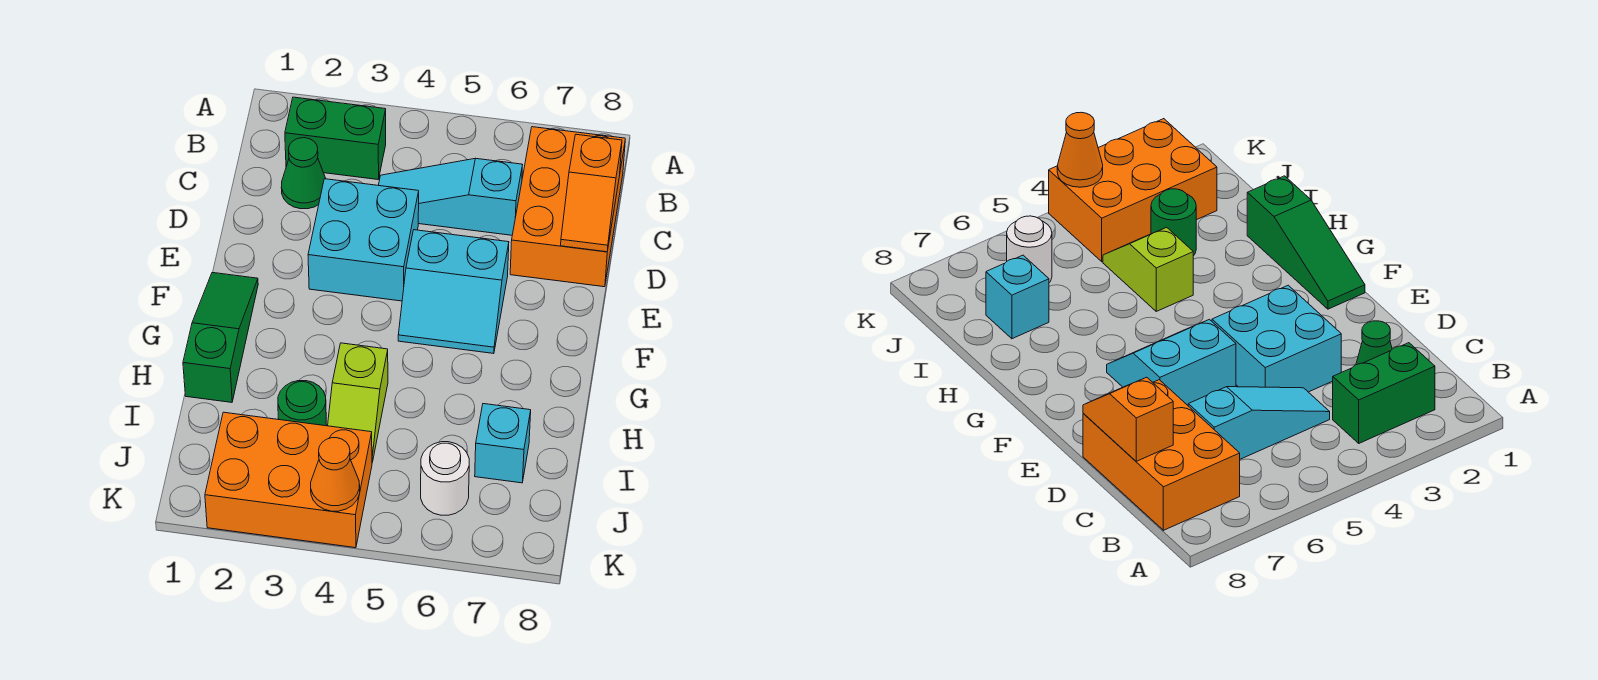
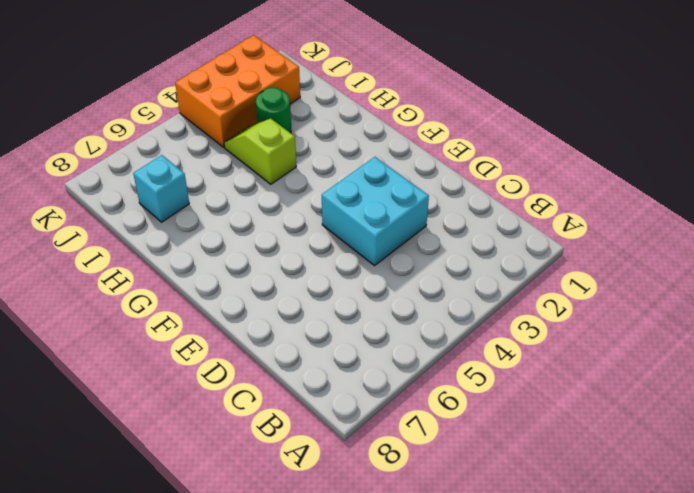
none -> green brick B2:B3 level 1
none -> orange brick B7:D8 level 1
none -> green cone C2 level 1

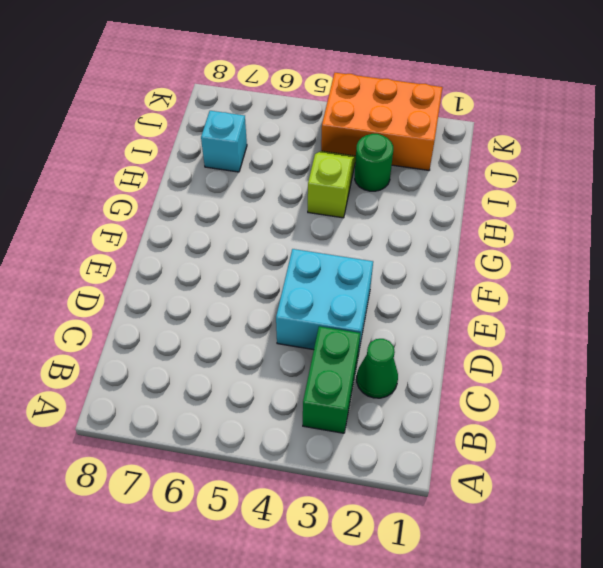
green brick B3:C3 level 1 -> green brick B2:B3 level 1
none -> orange brick B7:D8 level 1
none -> cyan slope C4:C6 level 1 top 6
none -> cyan slope E5:F6 level 1 top E

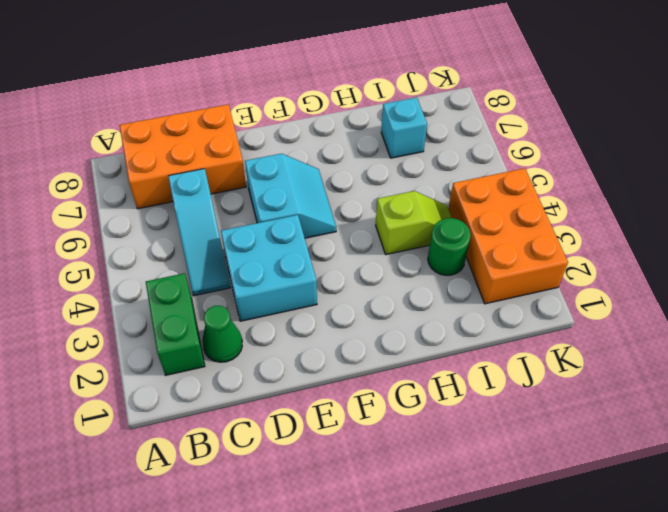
none -> green slope F1:H1 level 1 top H
none -> white round brick J6 level 1
none -> orange slope C8:D8 level 2 top C

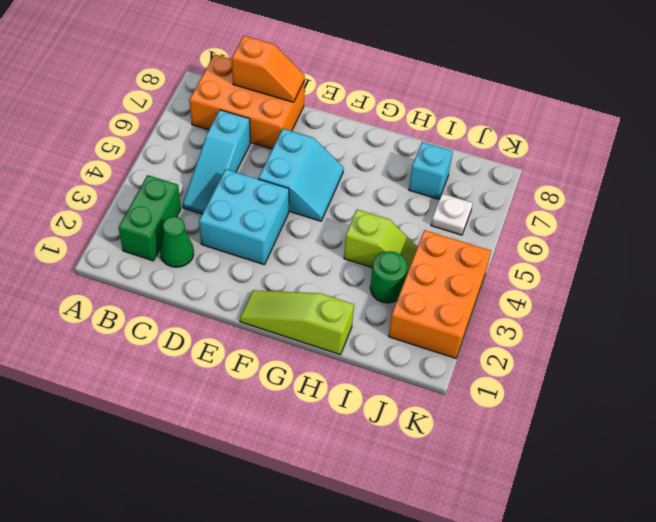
lime slope F1:H1 level 1 top H -> green slope F1:H1 level 1 top H
white plate J6 level 1 -> white round brick J6 level 1
none -> orange cone K4 level 2

